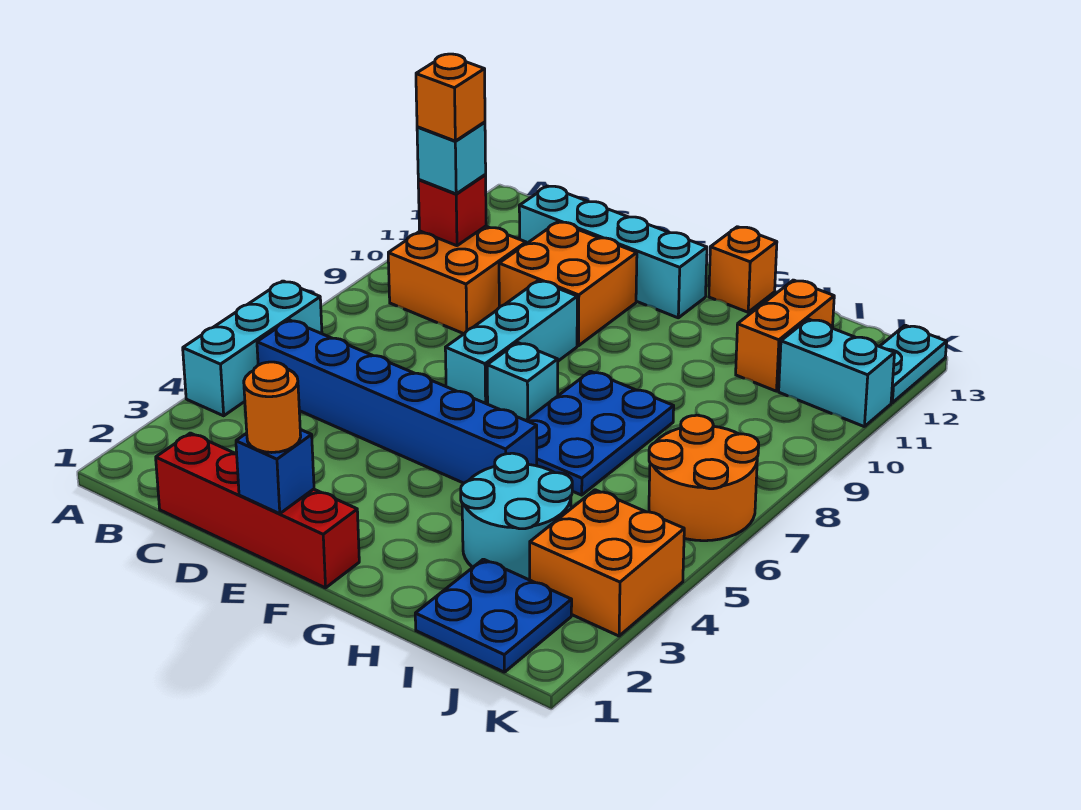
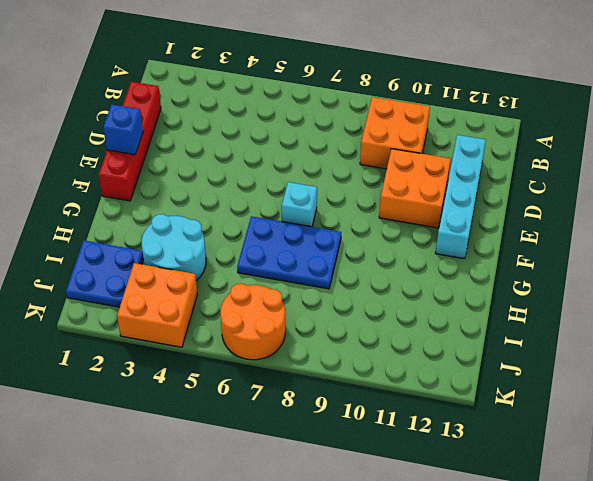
none -> cyan brick A4:A6 level 1
none -> blue brick B5:G5 level 1
none -> cyan brick E7:E9 level 1

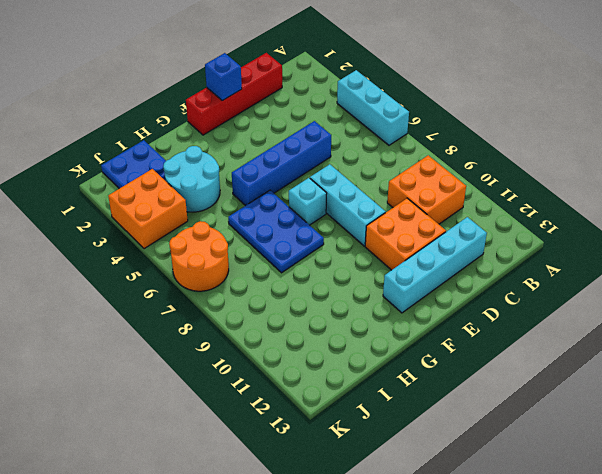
blue brick D5:G5 level 1 -> blue brick B5:G5 level 1
none -> orange brick G13 level 1
none -> orange brick I11:I12 level 1
none -> cyan brick J11:K11 level 1

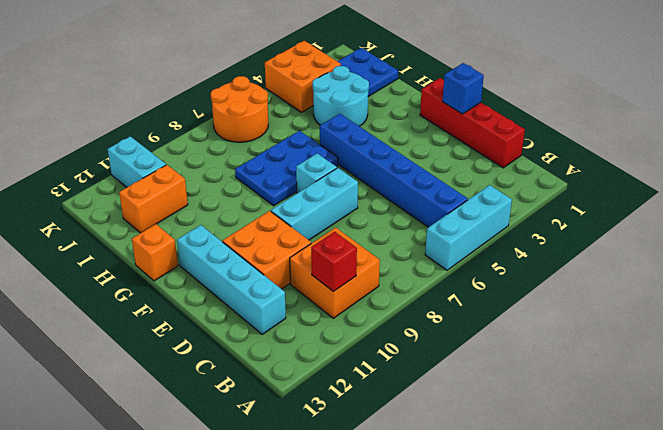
none -> cyan plate K12:K13 level 1
none -> cyan brick B10 level 3
none -> orange round brick E1 level 3

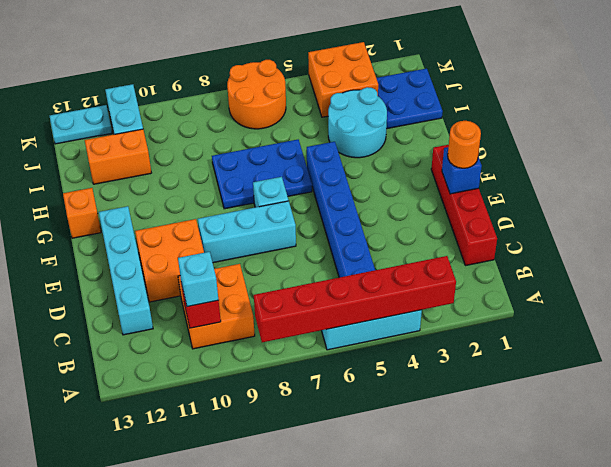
red brick A3:A8 level 2 -> none
none -> orange brick B10 level 4

